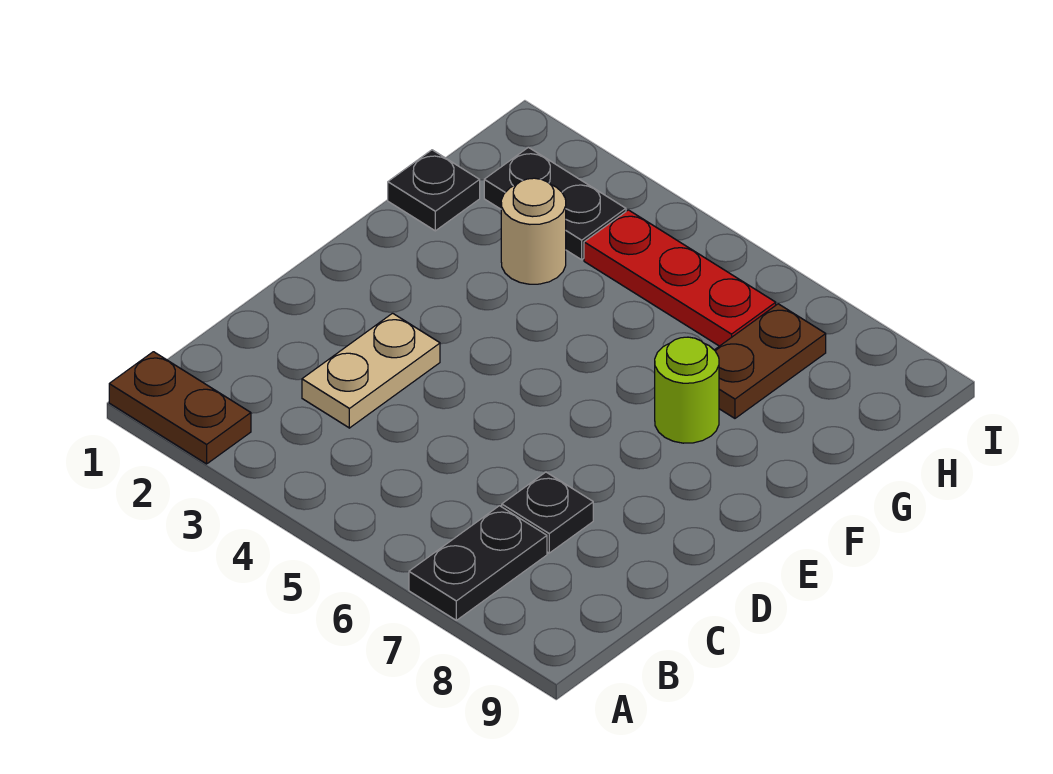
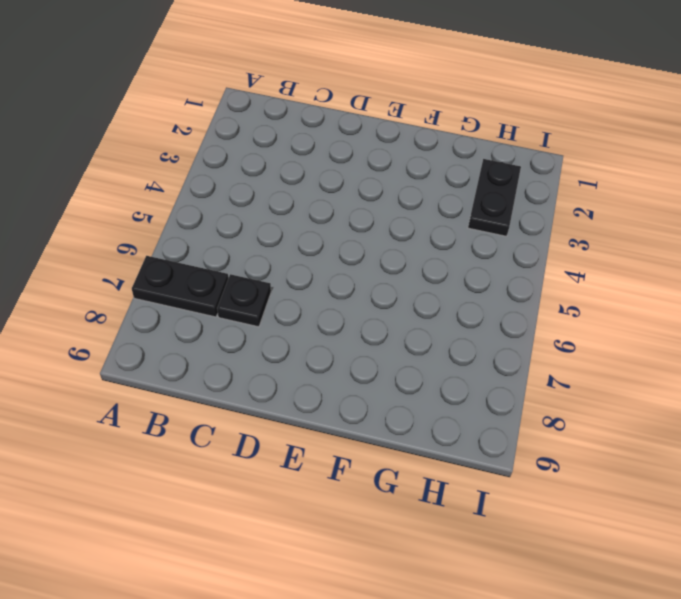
none -> brown plate A1:A2 level 1
none -> tan plate C3:D3 level 1

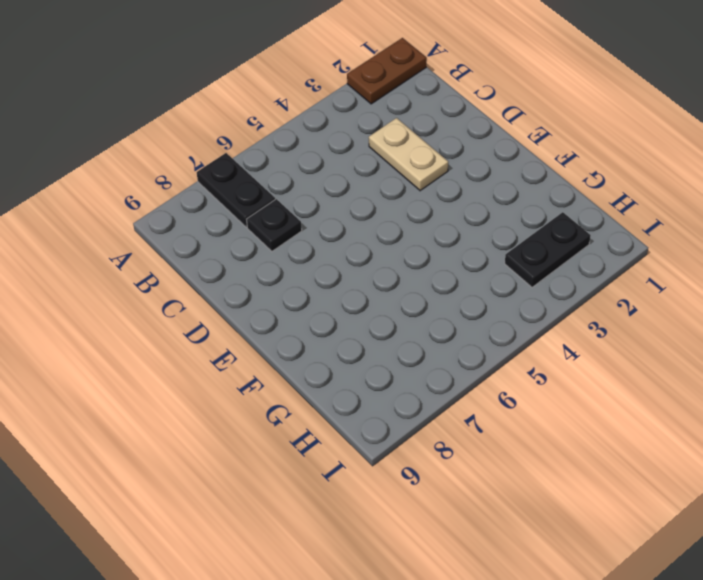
none -> lime round brick F7 level 1
none -> black plate G1 level 1

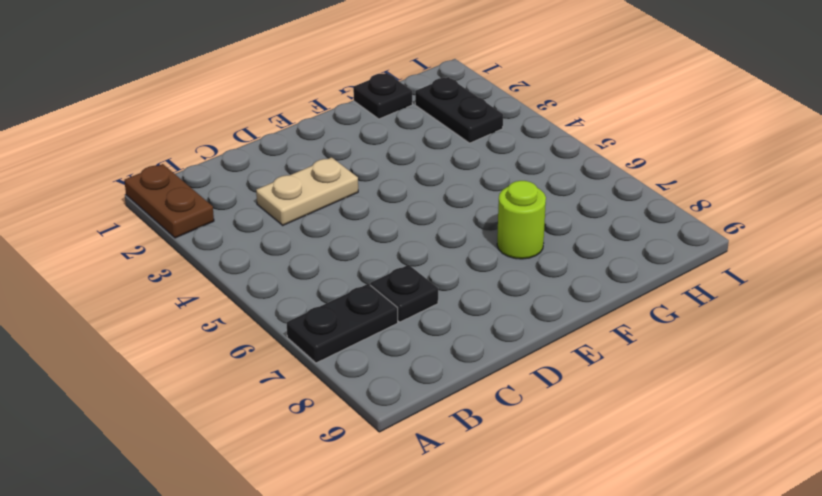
none -> tan round brick G3 level 1
none -> brown plate G7:H7 level 1

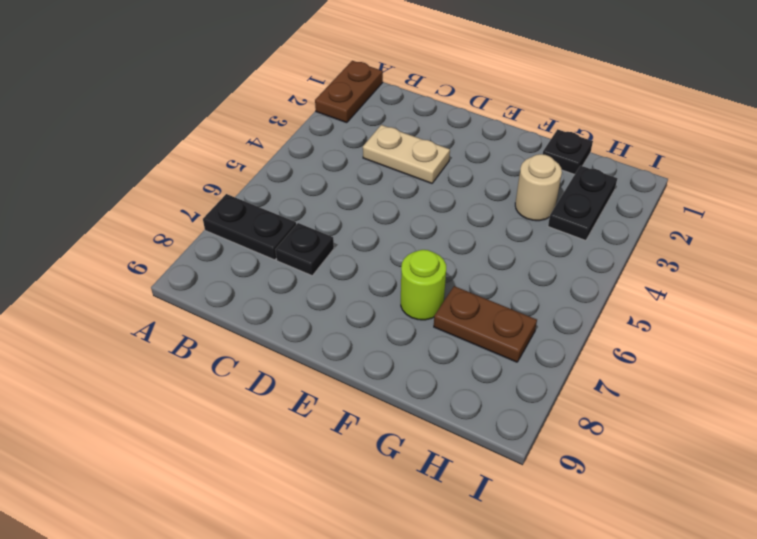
none -> red plate H4:H6 level 1

